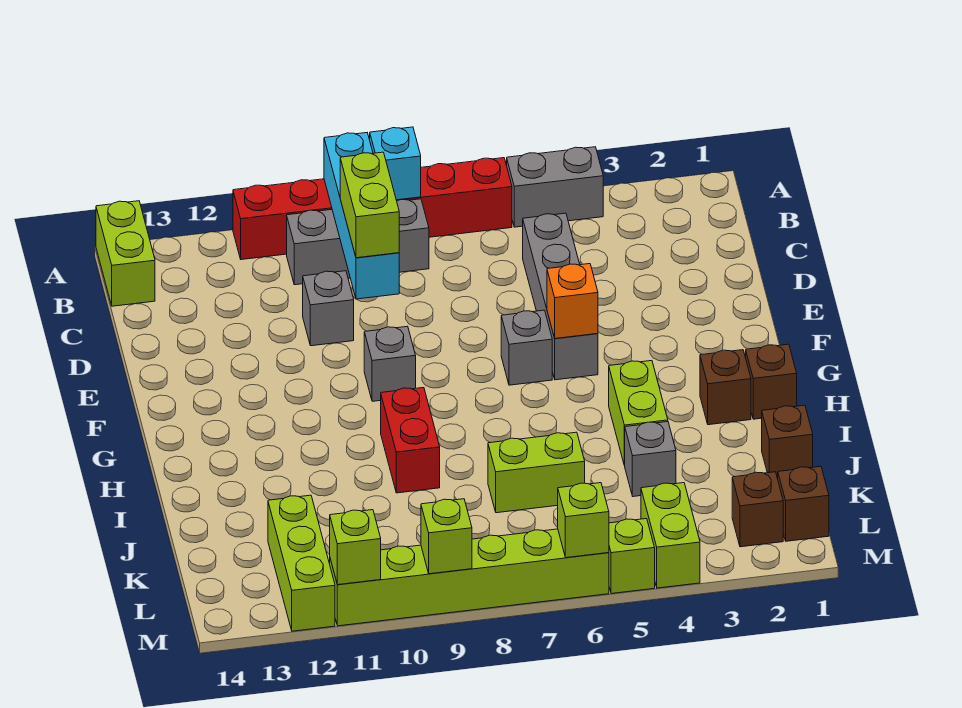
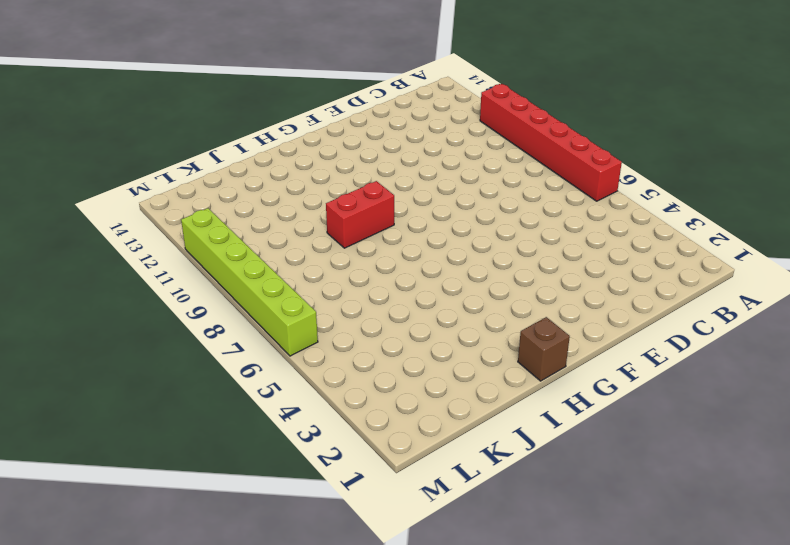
none -> grey brick A4:A5 level 1
none -> lime brick A14:B14 level 1
none -> grey brick B8:B10 level 1

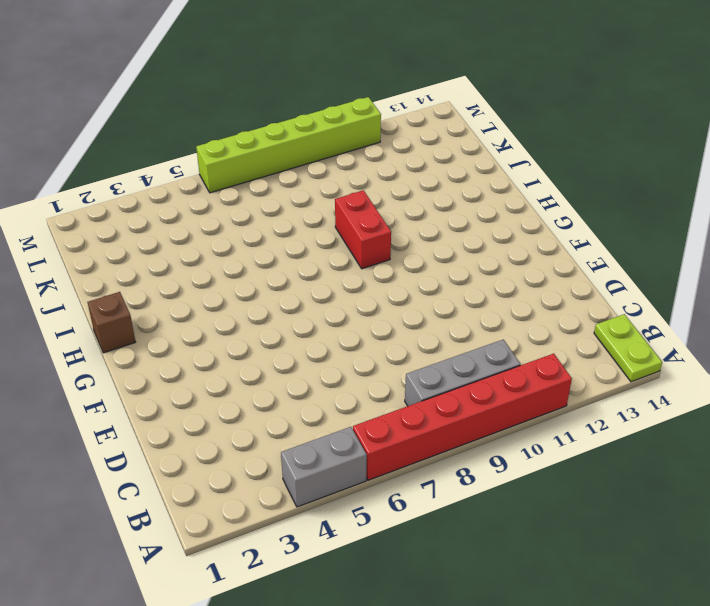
lime plate A14:B14 level 1 -> lime brick A14:B14 level 1
none -> grey brick C5:F5 level 1
none -> grey brick D10 level 1
none -> grey brick F6 level 1

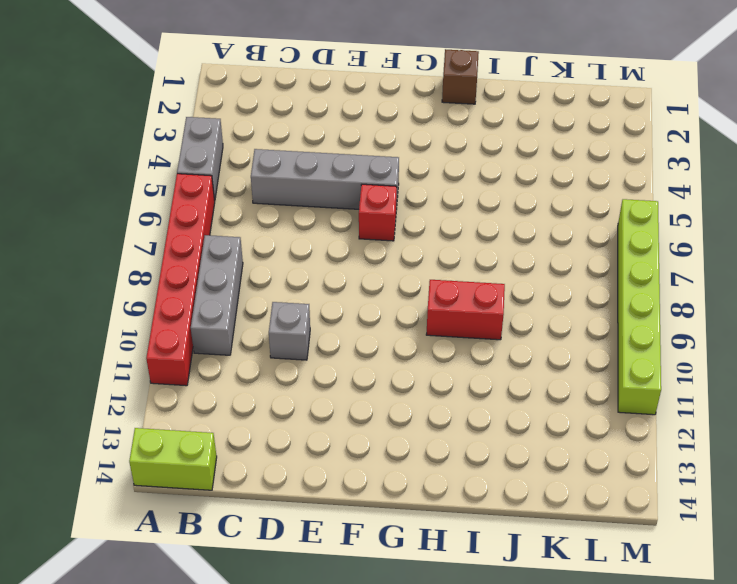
red brick F6 level 1 -> grey brick F6 level 1
none -> grey brick F9 level 1
none -> brown brick H2 level 1
none -> lime brick H4:I4 level 1

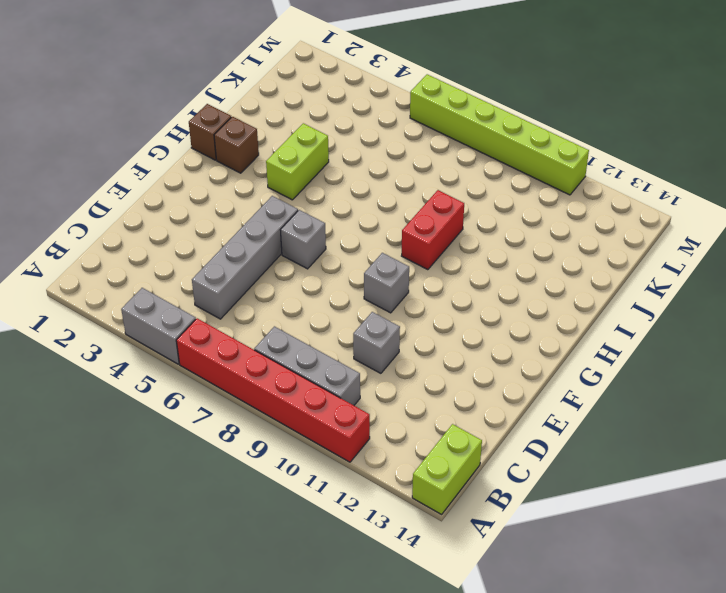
none -> brown brick J1 level 1
none -> grey brick J4 level 1
none -> lime brick J6:J7 level 1

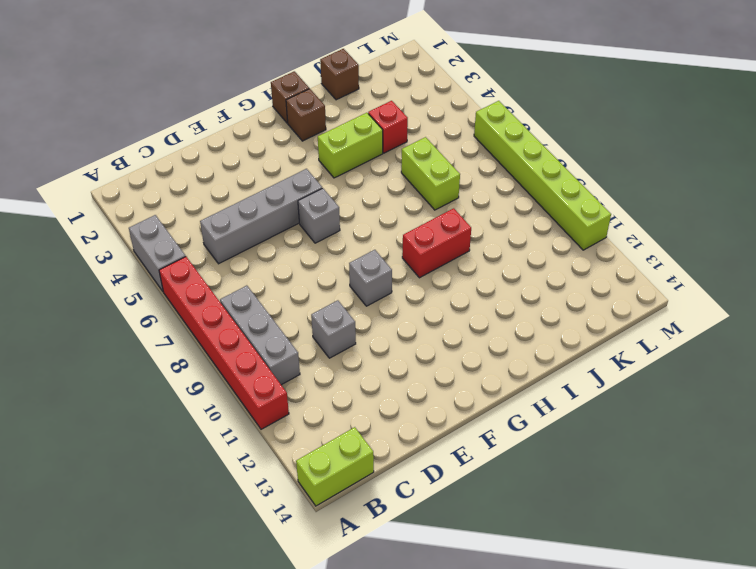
red brick J4 level 1 -> grey brick J4 level 1
none -> lime brick K12:M12 level 1
none -> brown brick L1 level 1
none -> brown brick L2 level 1

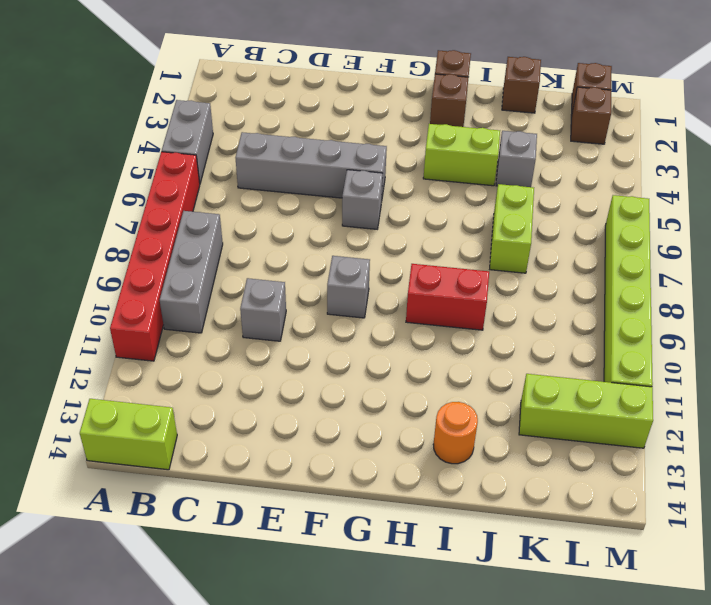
orange round brick I13 level 1 -> none
none -> lime brick L4:M4 level 1
none -> lime brick M5 level 1
none -> cyan brick A8 level 2

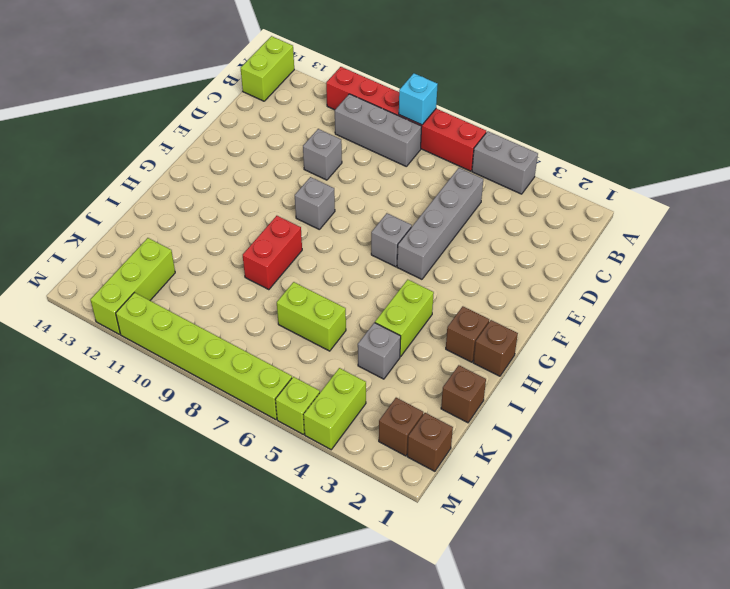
none -> cyan brick A9:D9 level 2
none -> orange brick F5 level 2
none -> lime brick M6 level 2

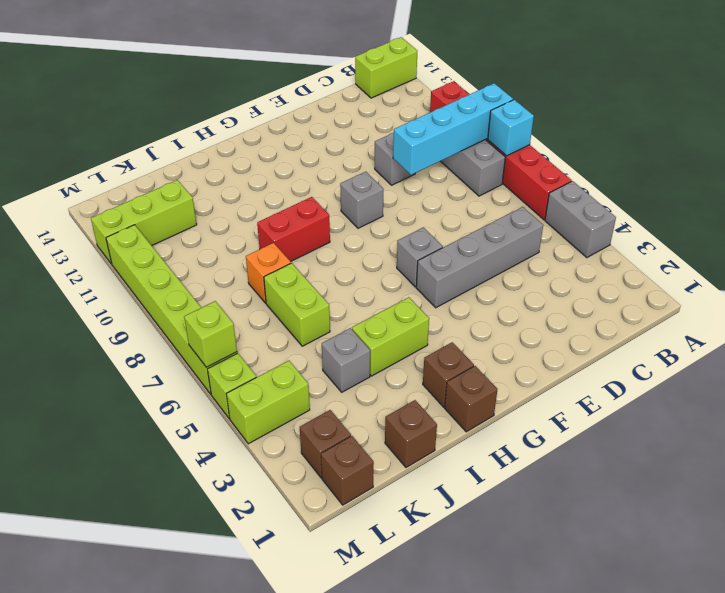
orange brick J8 level 1 -> orange brick F5 level 2
none -> lime brick M9 level 2
none -> lime brick M11 level 2
none -> lime brick C9:D9 level 3

